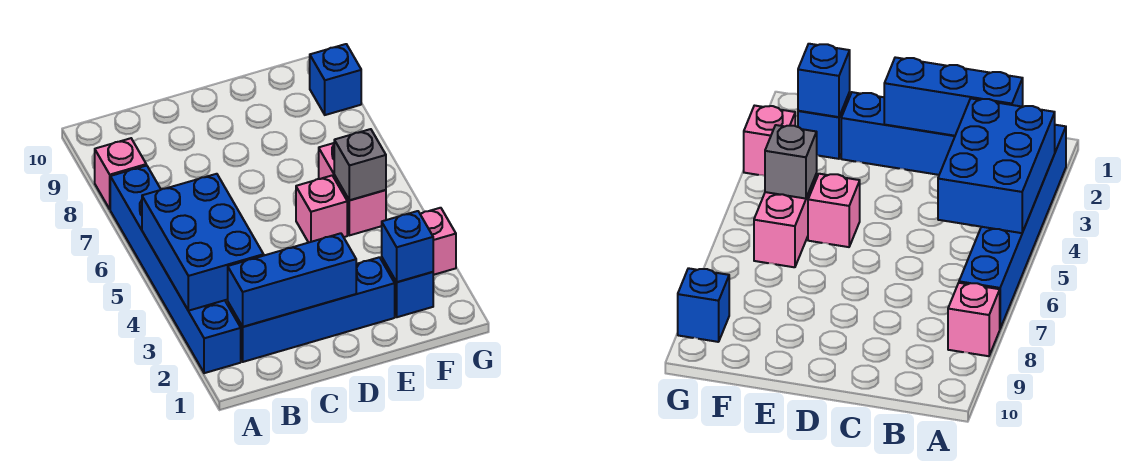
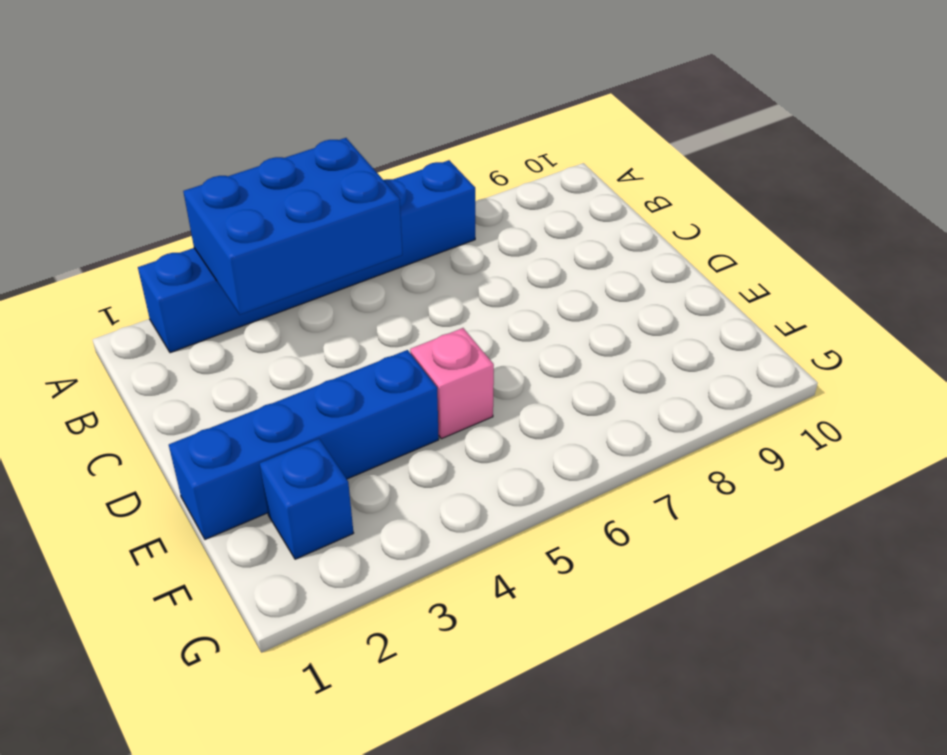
blue brick E1:E4 level 1 -> blue brick B2:E2 level 1
none -> pink brick A8 level 1
none -> pink brick F5:F6 level 1
none -> pink brick G3 level 1

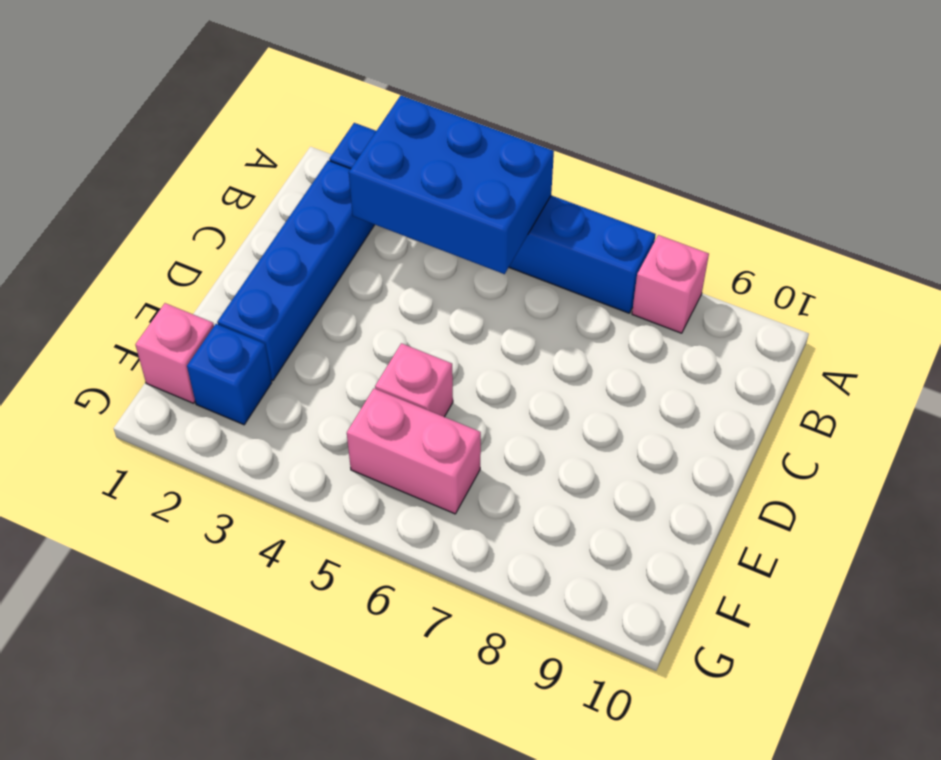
pink brick F1 level 1 -> pink brick G3 level 1
none -> blue brick G9 level 1
none -> blue brick B2:D2 level 2
none -> blue brick F2 level 2

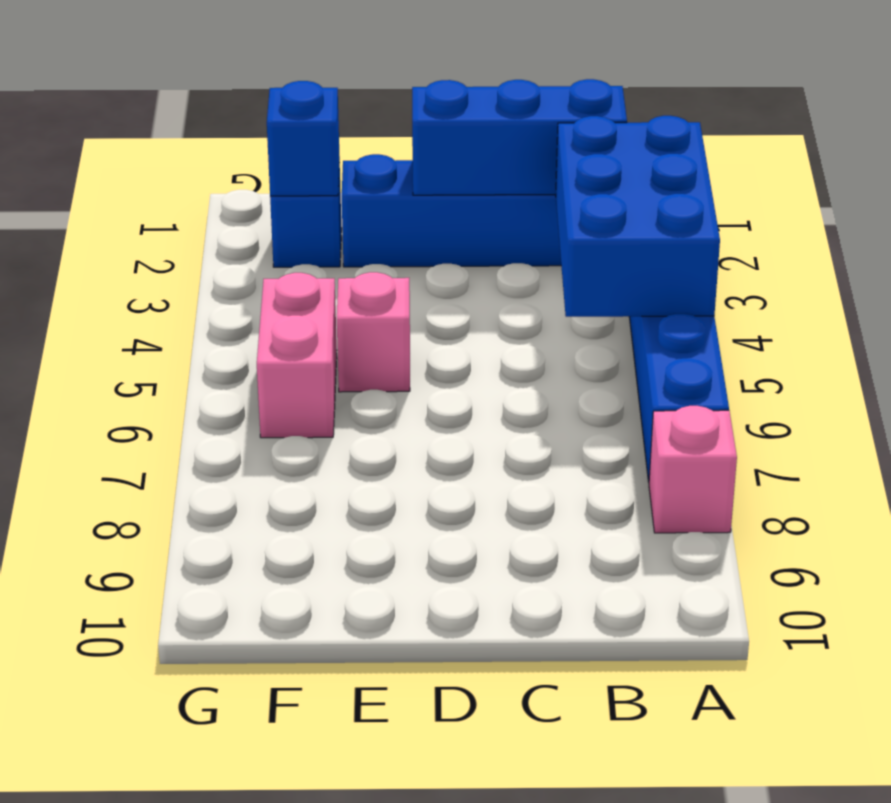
none -> pink brick G3 level 1
none -> blue brick G9 level 1
none -> grey brick F5 level 2

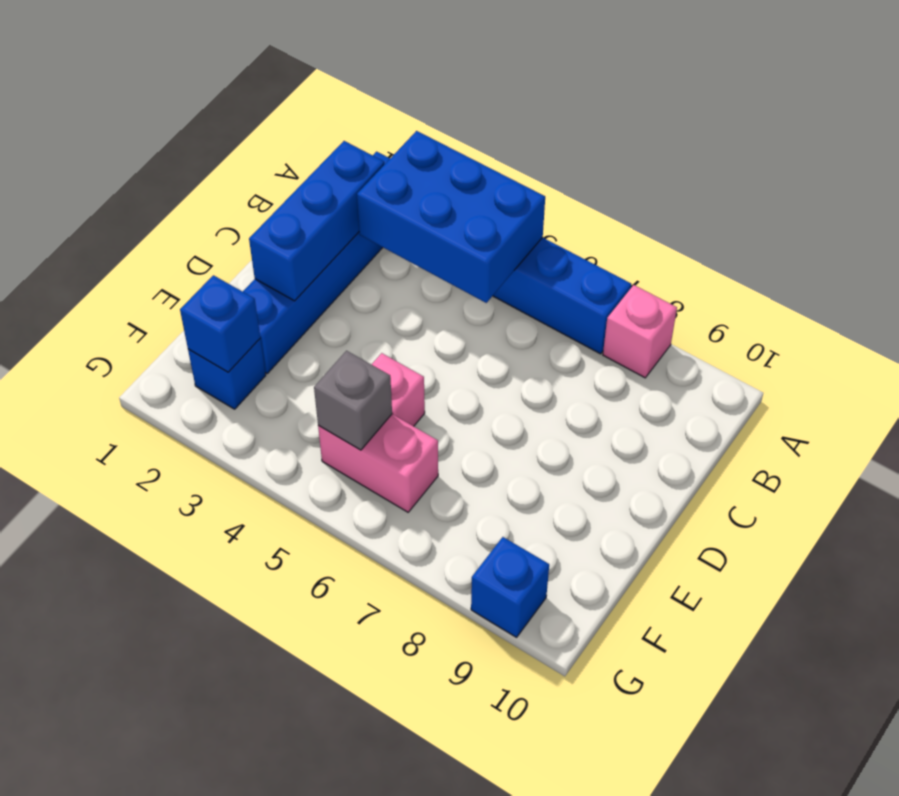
none -> pink brick G3 level 1

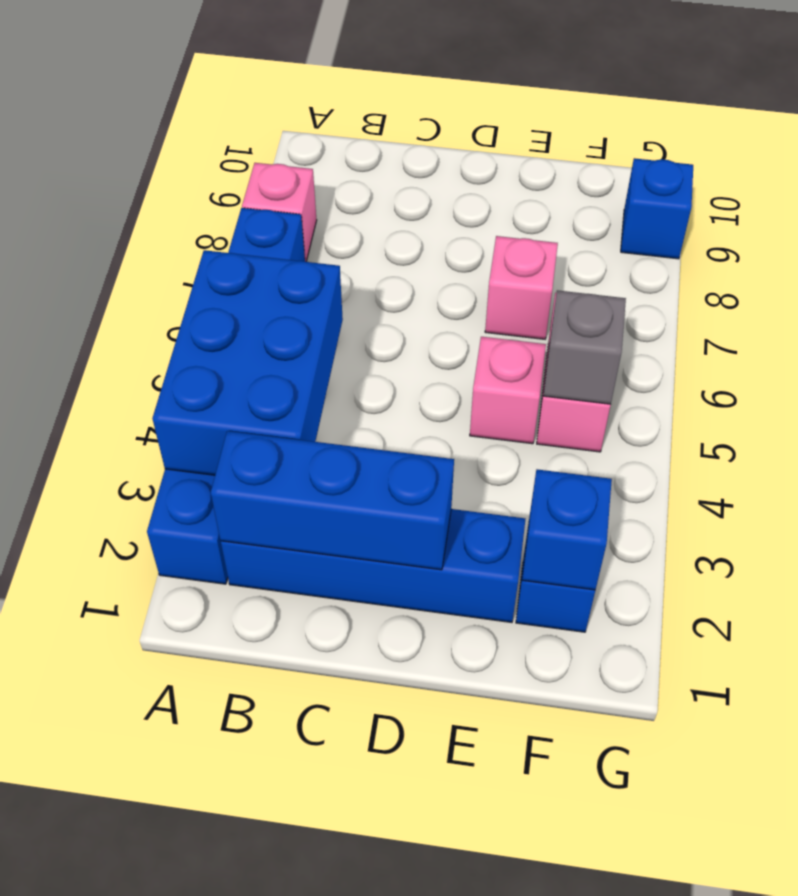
pink brick E7 level 1 -> pink brick G3 level 1

